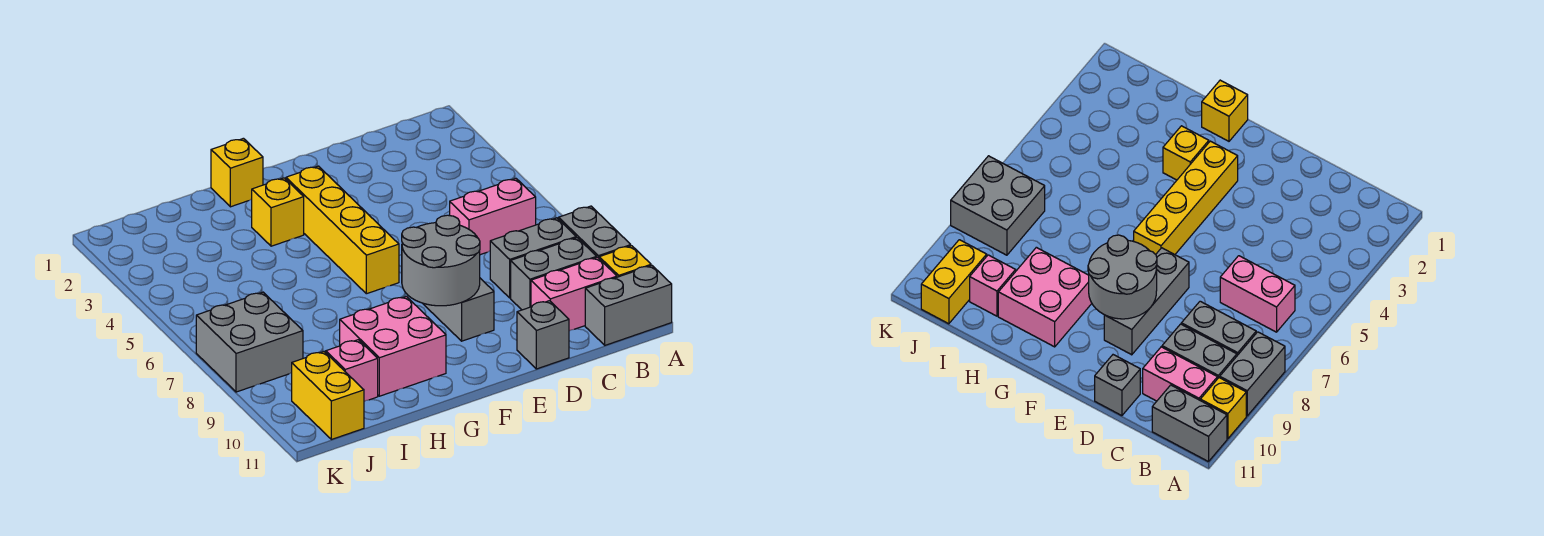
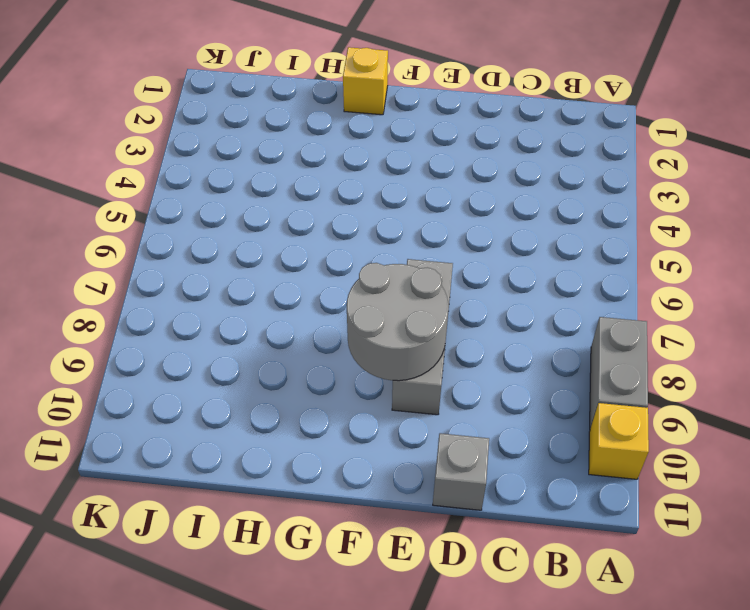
none -> grey brick A11:B11 level 1
none -> pink brick B6:C6 level 1
none -> grey brick B8:C8 level 1

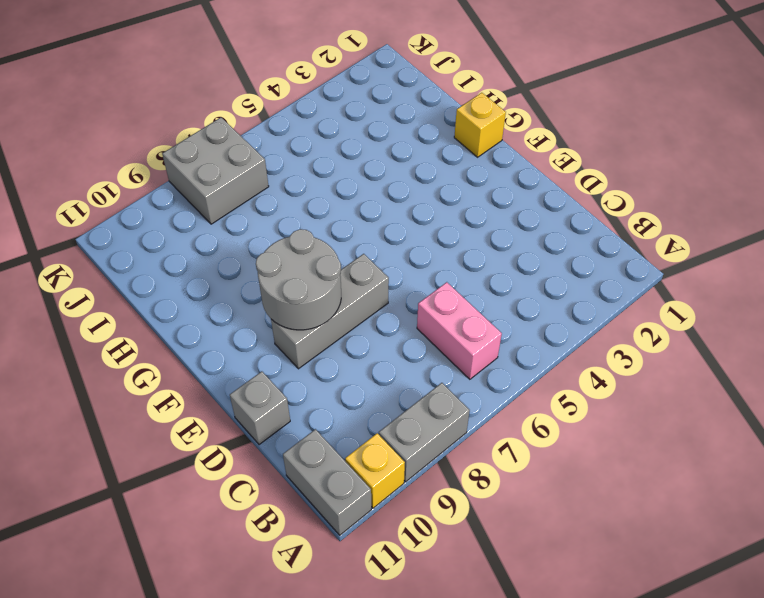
none -> grey brick B8:C8 level 1
none -> grey brick B9:C9 level 1
none -> pink brick B10:C10 level 1

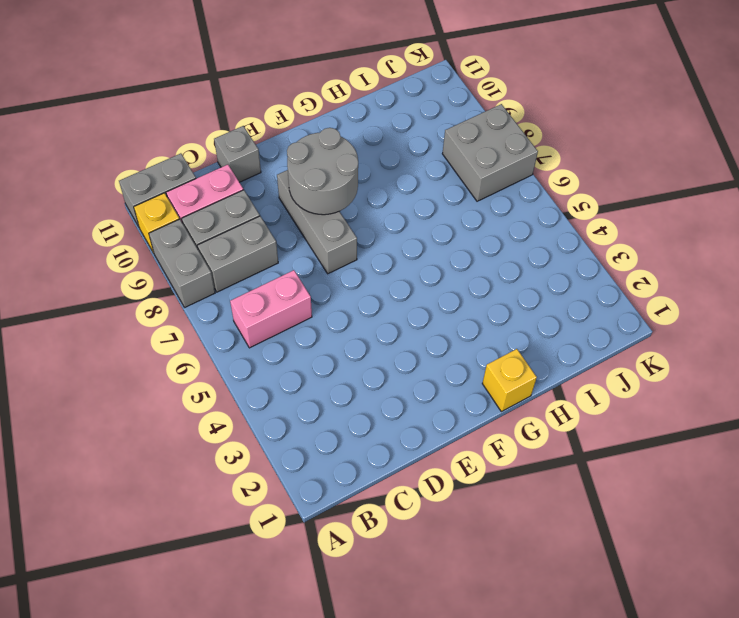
none -> yellow brick F3:F6 level 1
none -> yellow brick G3 level 1
none -> pink brick G9:H10 level 1

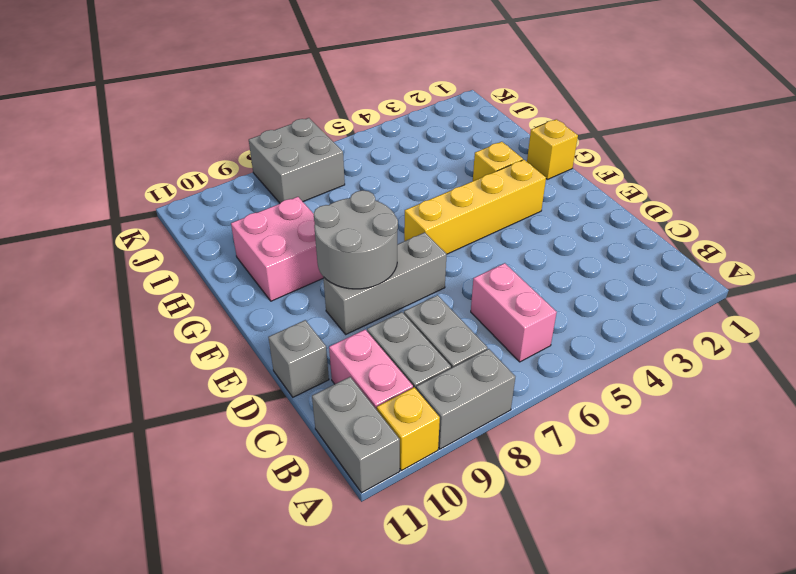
none -> pink brick I10 level 1
none -> yellow brick J10:J11 level 1

